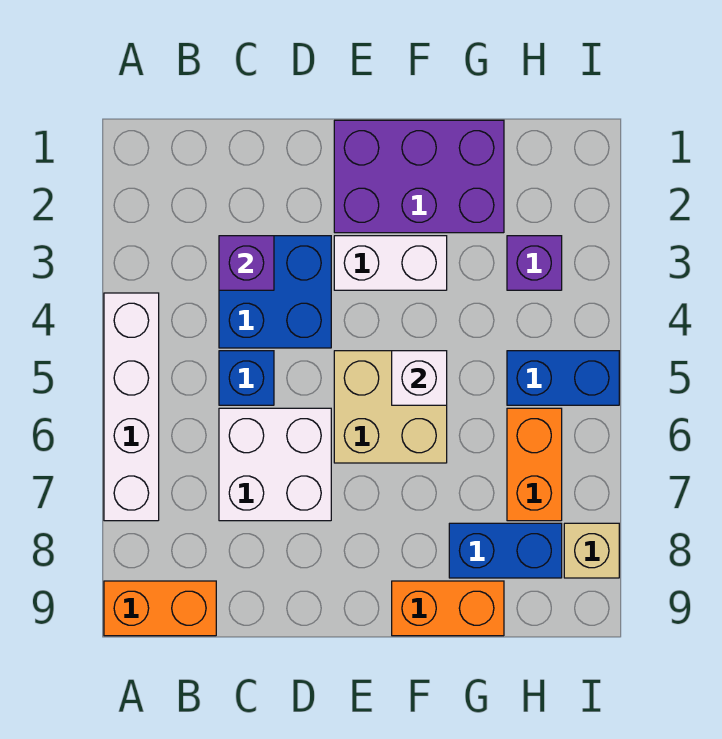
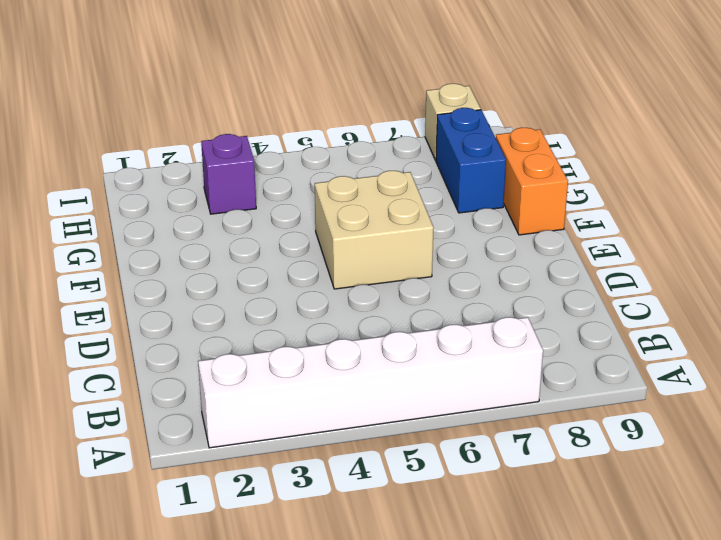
white brick A2:A7 level 1 -> white brick A4:A7 level 1
none -> orange brick A9:B9 level 1
none -> blue brick C3:D4 level 1
none -> blue brick C5 level 1

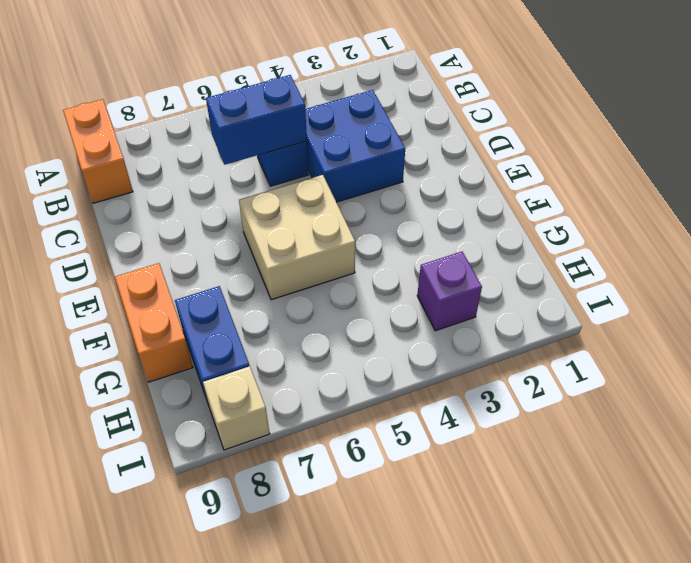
blue brick C5:C6 level 2 -> blue brick H5:I5 level 1
none -> white brick A4:A7 level 1
none -> white brick C6:D7 level 1
none -> purple brick E1:G2 level 1

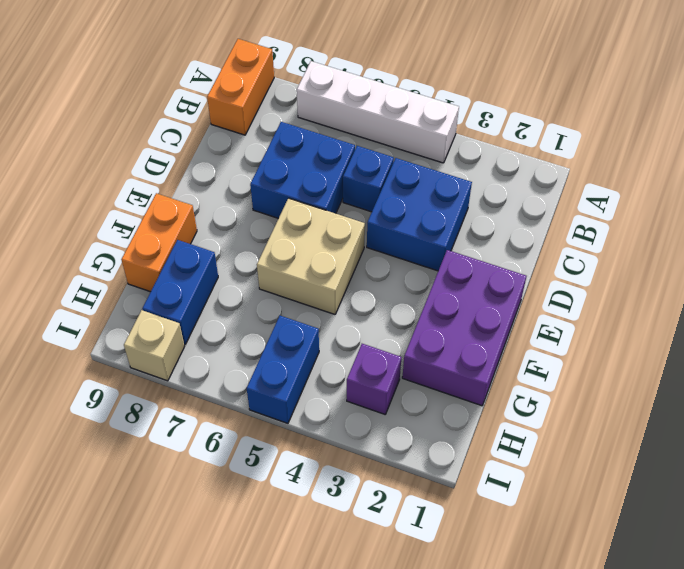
blue brick C6:D7 level 1 -> white brick C6:D7 level 1
none -> white brick E3:F3 level 1
none -> orange brick H6:H7 level 1
none -> purple brick C3 level 2

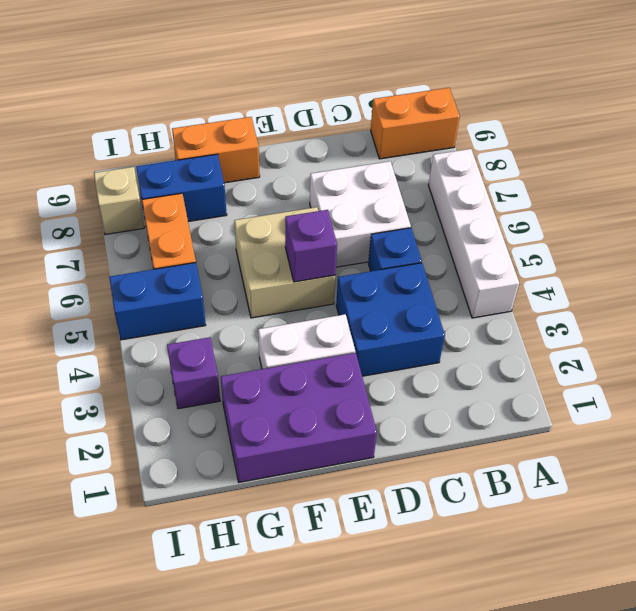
purple brick E5 level 2 -> purple brick C3 level 2
none -> white brick F5 level 2

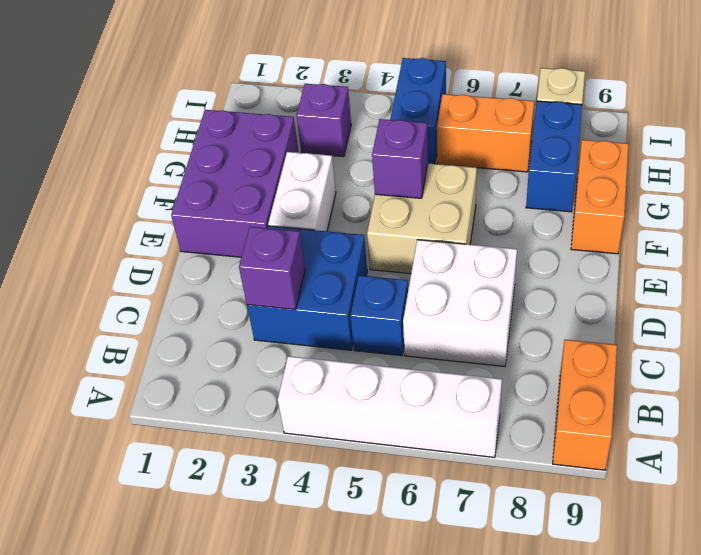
purple brick F5 level 2 -> white brick F5 level 2

